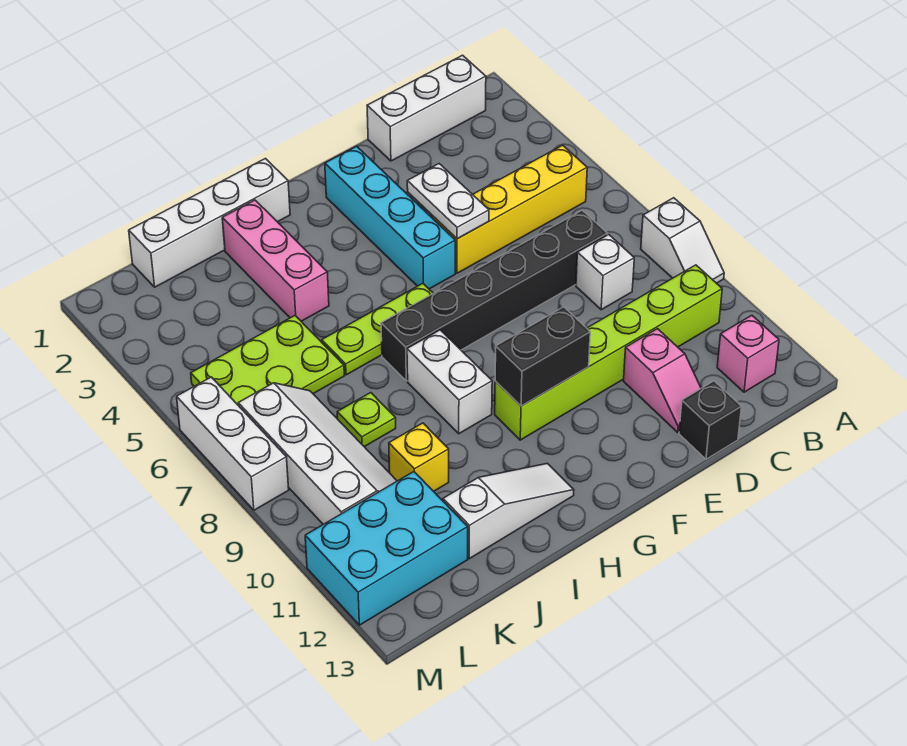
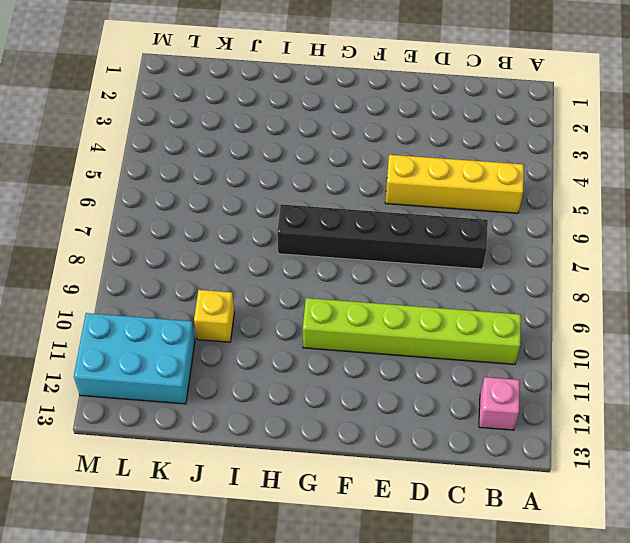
none -> white slope A8:A9 level 1 top 8
none -> white brick B1:D1 level 1
none -> white brick C8 level 1

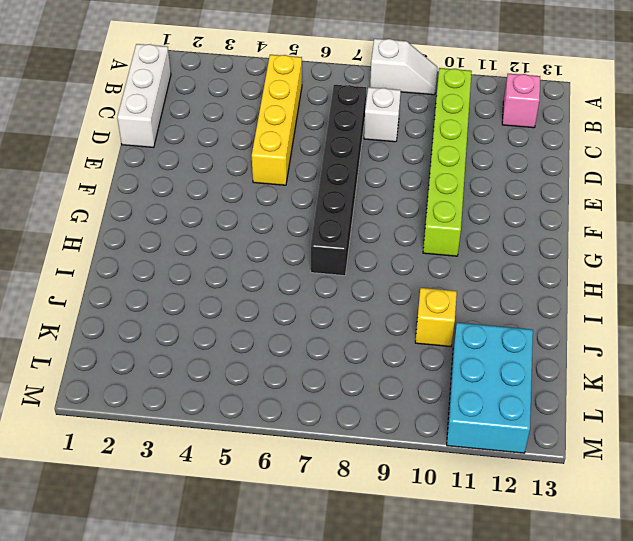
none -> pink slope D11:D12 level 1 top 11
none -> black brick D13 level 1
none -> cyan brick F2:F5 level 1

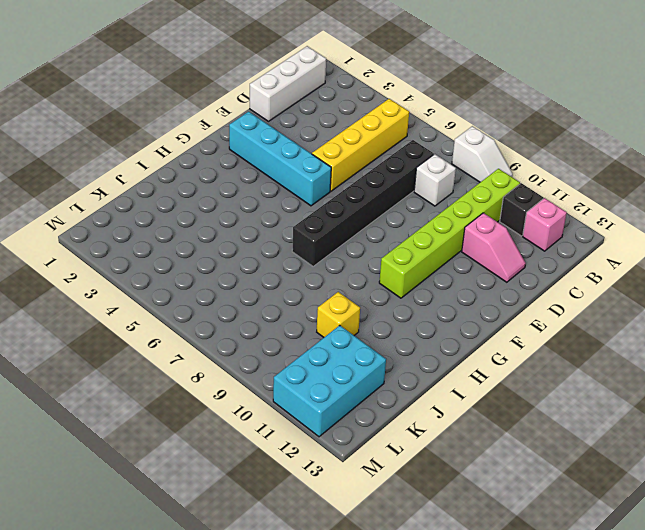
black brick B11 level 1 -> black brick D13 level 1
none -> lime plate G6:I6 level 1
none -> white brick H1:K1 level 1
none -> white brick H8:H9 level 1

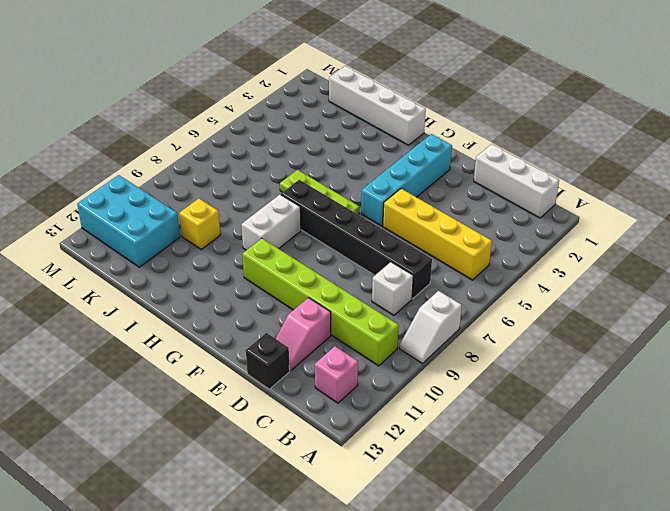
none -> white slope H12:J12 level 1 top J
none -> pink brick I2:I4 level 1
none -> lime plate J5:L6 level 1

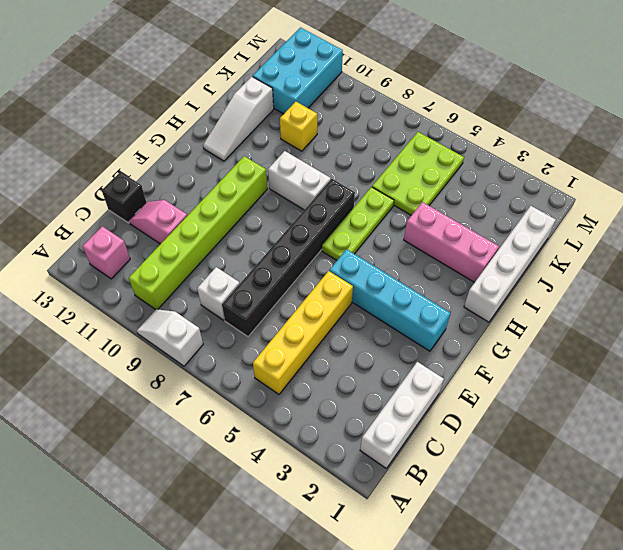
none -> lime plate J8 level 1
none -> white slope K7:L10 level 1 top L
none -> white brick M6:M8 level 1

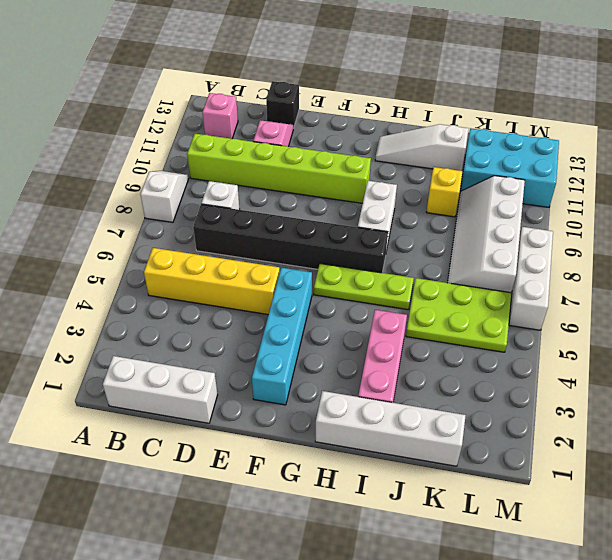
none -> lime plate J8 level 1
none -> white plate E4:E5 level 2
none -> black brick F10:G10 level 2

